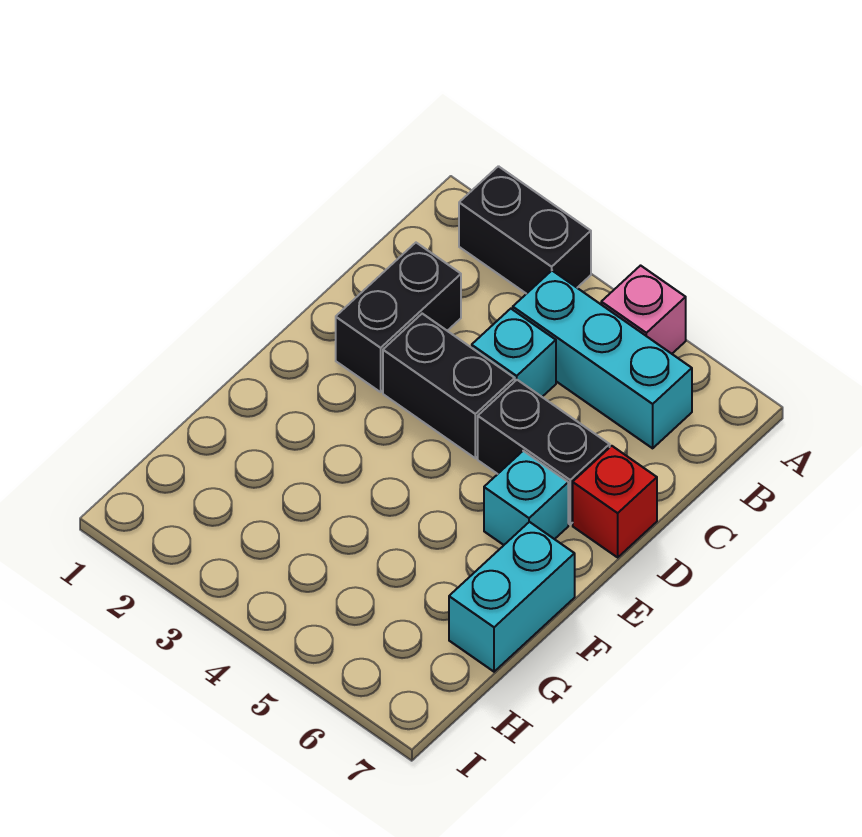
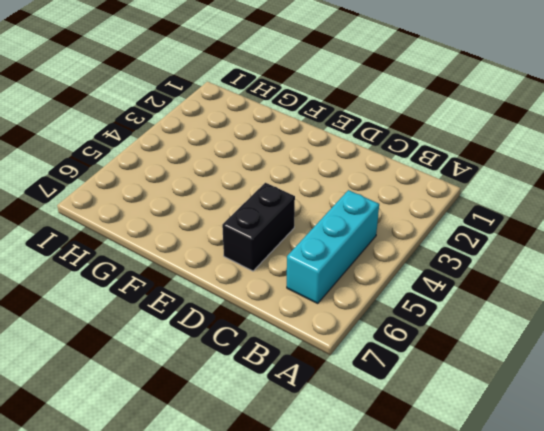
none -> black brick A2:A3 level 1
none -> pink brick A5 level 1

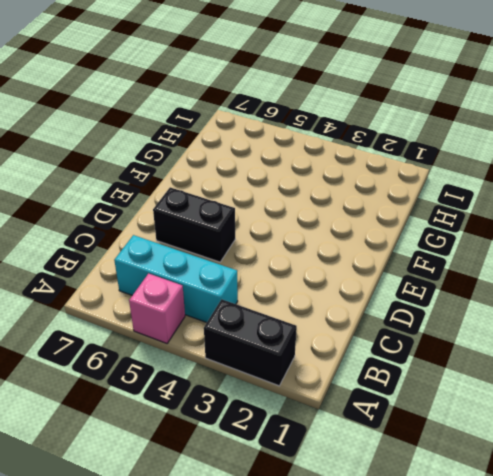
none -> black brick C2:D2 level 1
none -> cyan brick C4 level 1

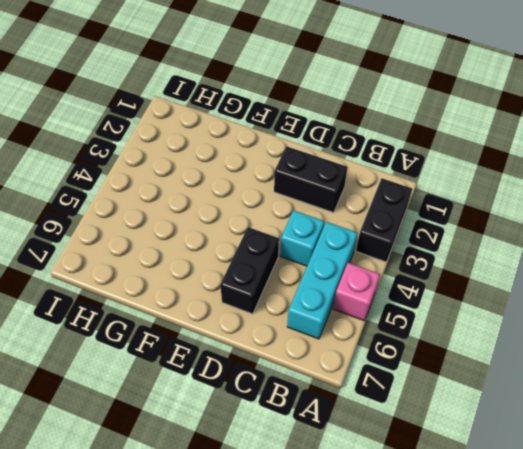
none -> black brick D3:D4 level 1
none -> red brick D7 level 1

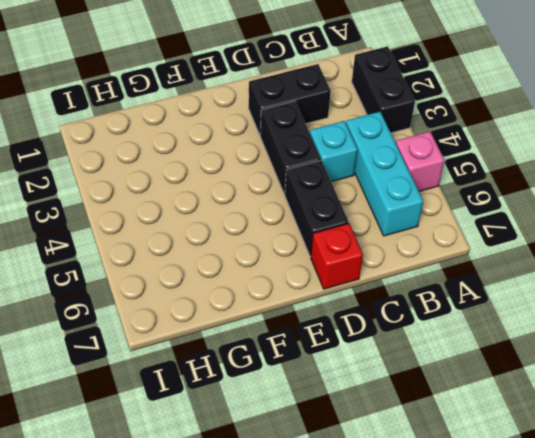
none -> cyan brick E6 level 1
none -> cyan brick F7:G7 level 1

